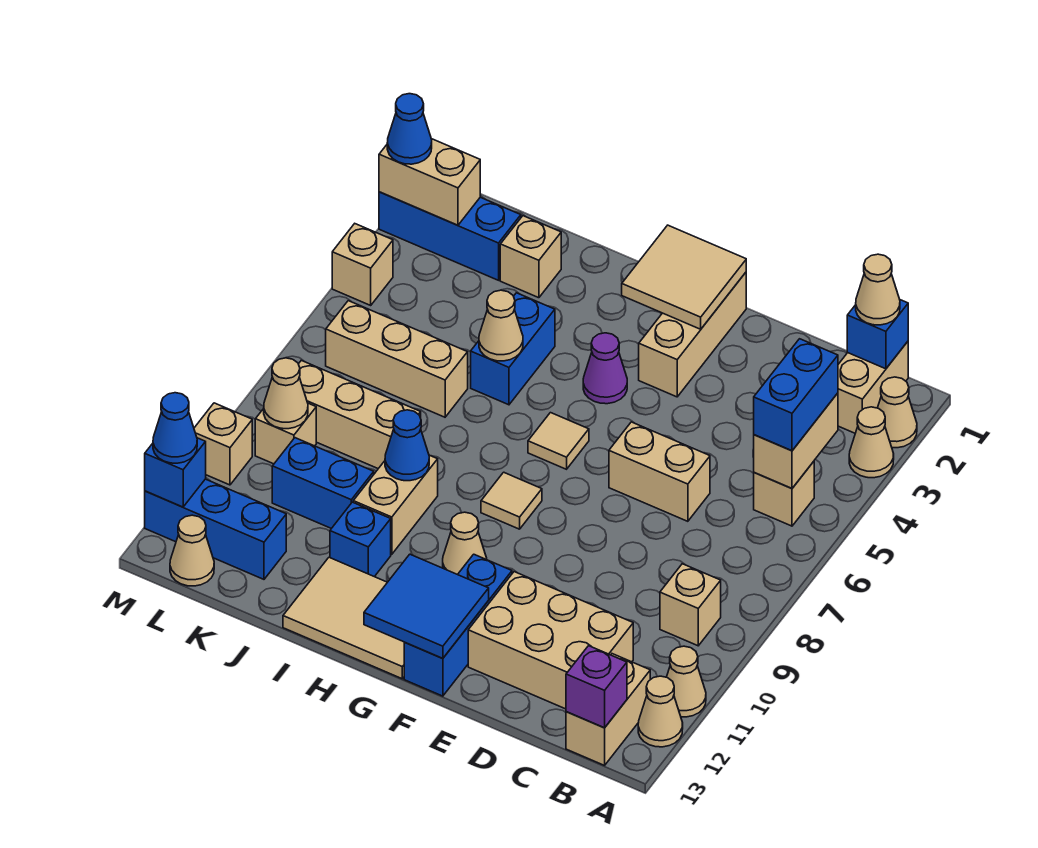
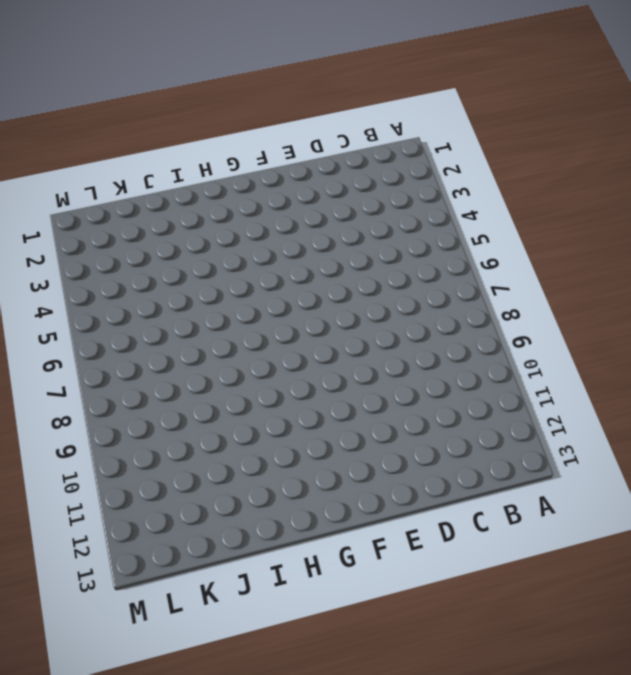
none -> tan cone A2 level 1
none -> tan cone A3 level 1
none -> tan cone A11 level 1
none -> tan cone A12 level 1

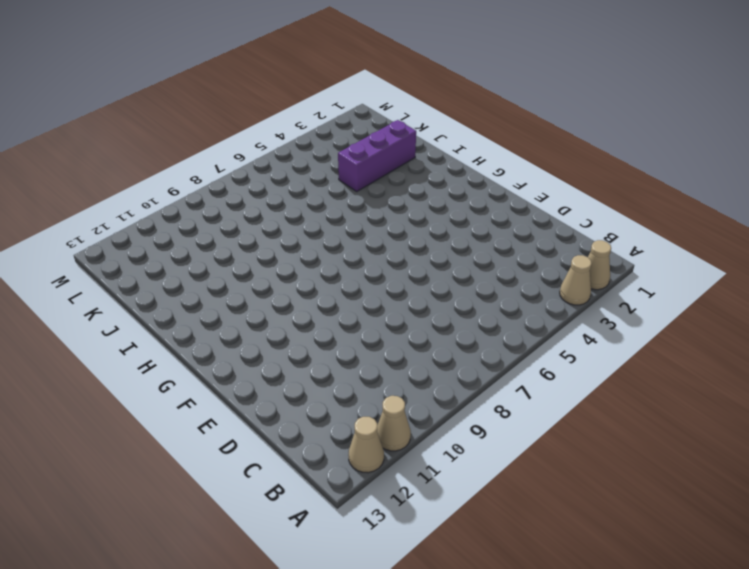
purple brick J2:J4 level 1 -> tan brick J2 level 1
none -> tan brick B1:B2 level 1
none -> tan brick B5 level 1
none -> tan brick B9 level 1
none -> tan brick B12:B13 level 1

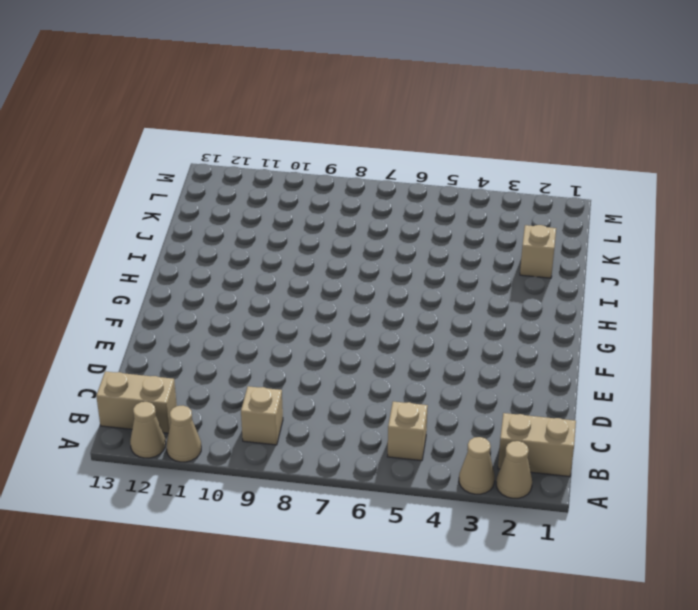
none -> tan brick C11:E12 level 1
none -> tan brick D6:E6 level 1
none -> tan brick F1:F3 level 1
none -> blue brick F11:F13 level 1

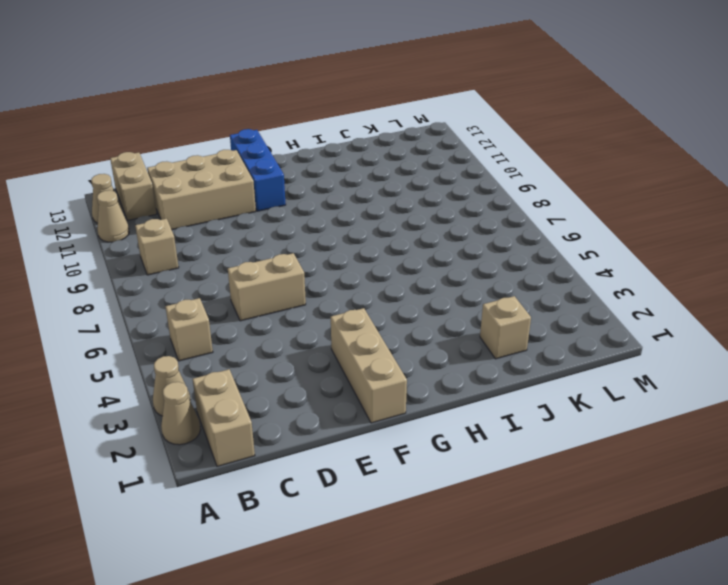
none -> purple cone G4 level 1
none -> tan tile G6 level 1
none -> tan tile G8 level 1
none -> tan cone G10 level 1

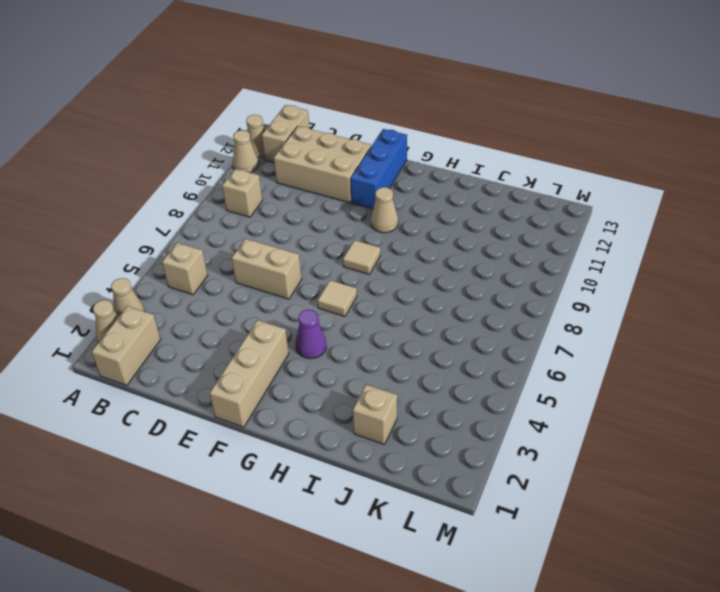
none -> tan tile G12:I13 level 1
none -> blue brick I4:I5 level 1
none -> tan brick I9:I10 level 1
none -> blue brick I11 level 1

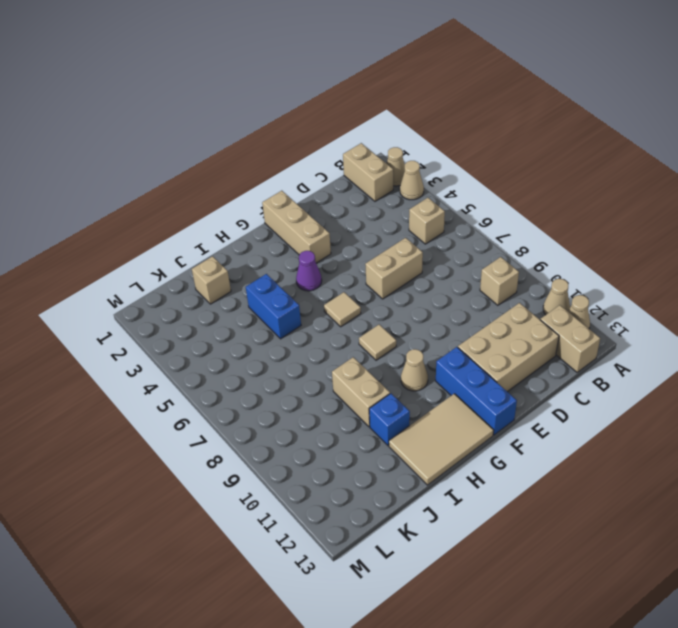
none -> tan brick J6:L6 level 1
none -> tan brick J8:L8 level 1
none -> blue brick J10:K10 level 1
none -> blue brick K2:M2 level 1

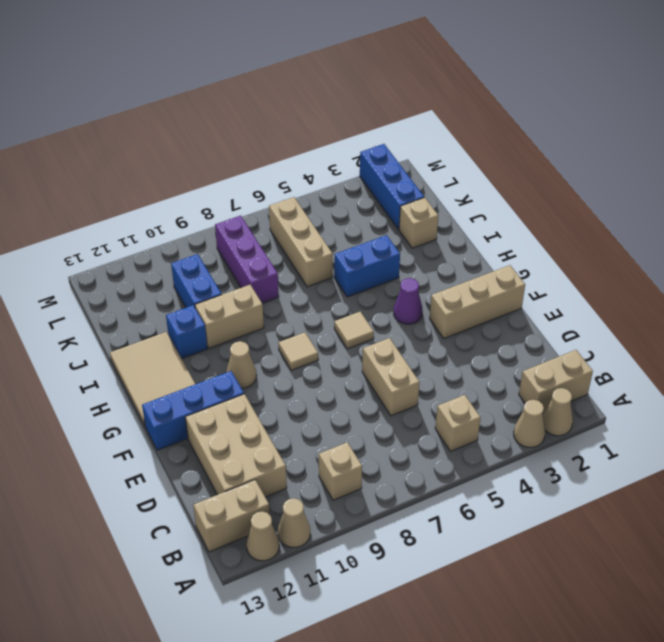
purple brick J8:L8 level 1 -> tan brick J8:L8 level 1
none -> blue brick K12:M12 level 1
none -> tan brick L9 level 1
none -> tan cone L13 level 1
none -> tan brick M4 level 1

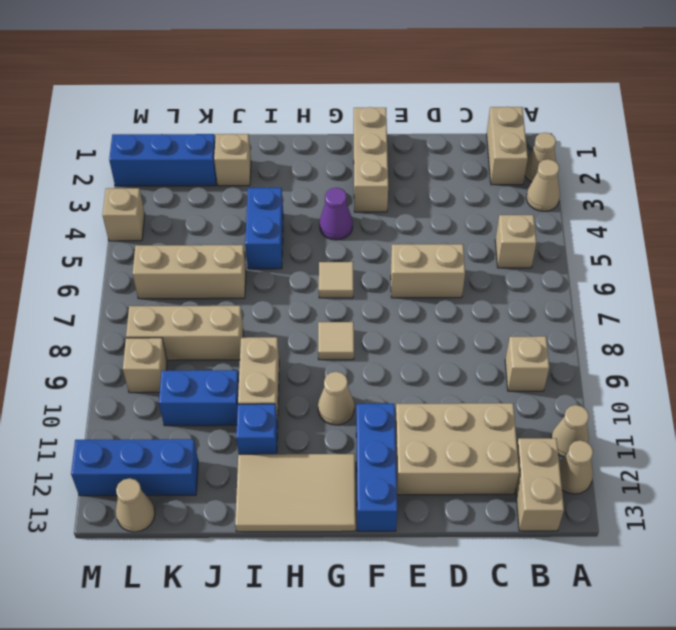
none -> tan brick M10 level 1
none -> blue brick B1 level 2
none -> tan brick B4:B5 level 2
none -> purple brick B13 level 2

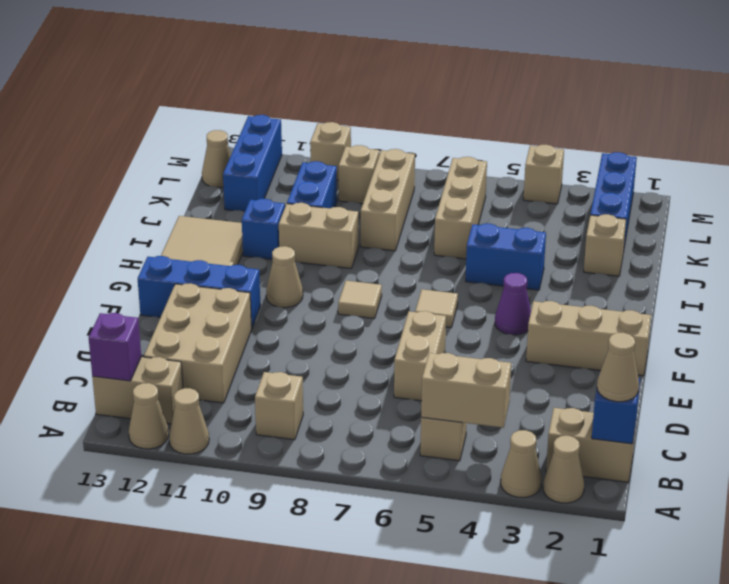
none -> tan tile F1:G2 level 2
none -> blue tile F12:G13 level 2
none -> tan cone I5 level 2
none -> blue cone I9 level 2

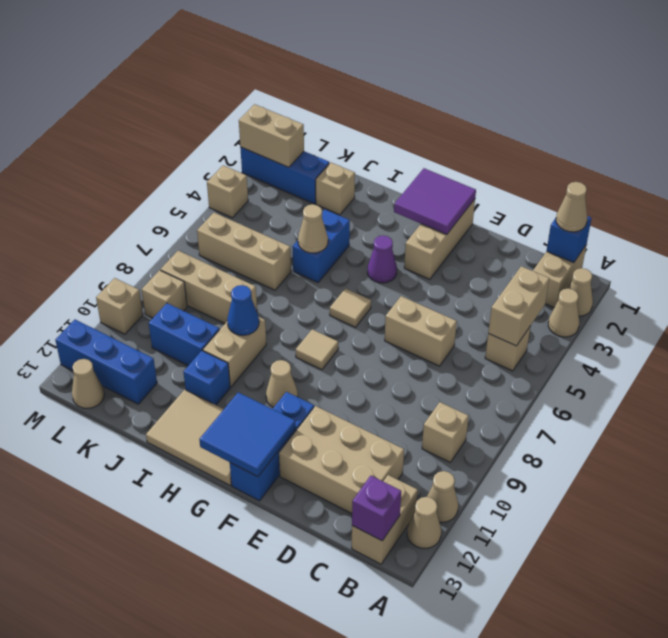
purple tile F1:G2 level 2 -> tan tile F1:G2 level 2
none -> tan cone L9 level 2
none -> blue brick M12 level 2
none -> blue brick B4:B5 level 3
none -> blue cone M2 level 3

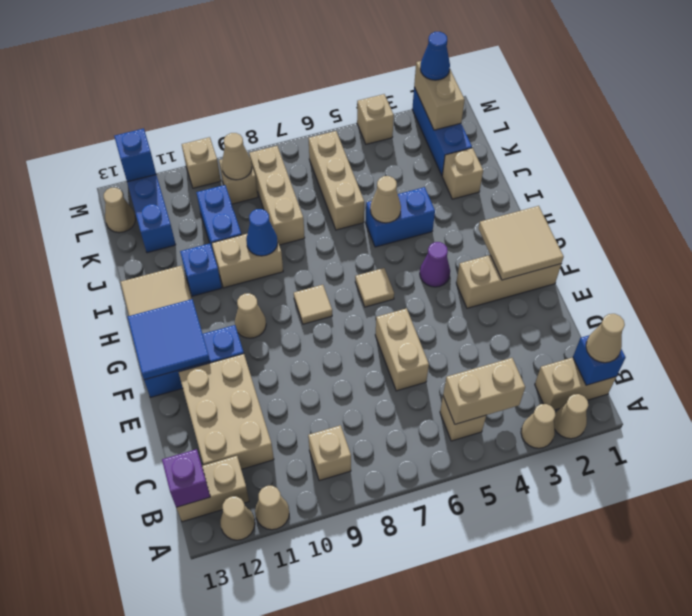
none -> blue brick B4:B5 level 3
none -> blue cone M12 level 3

